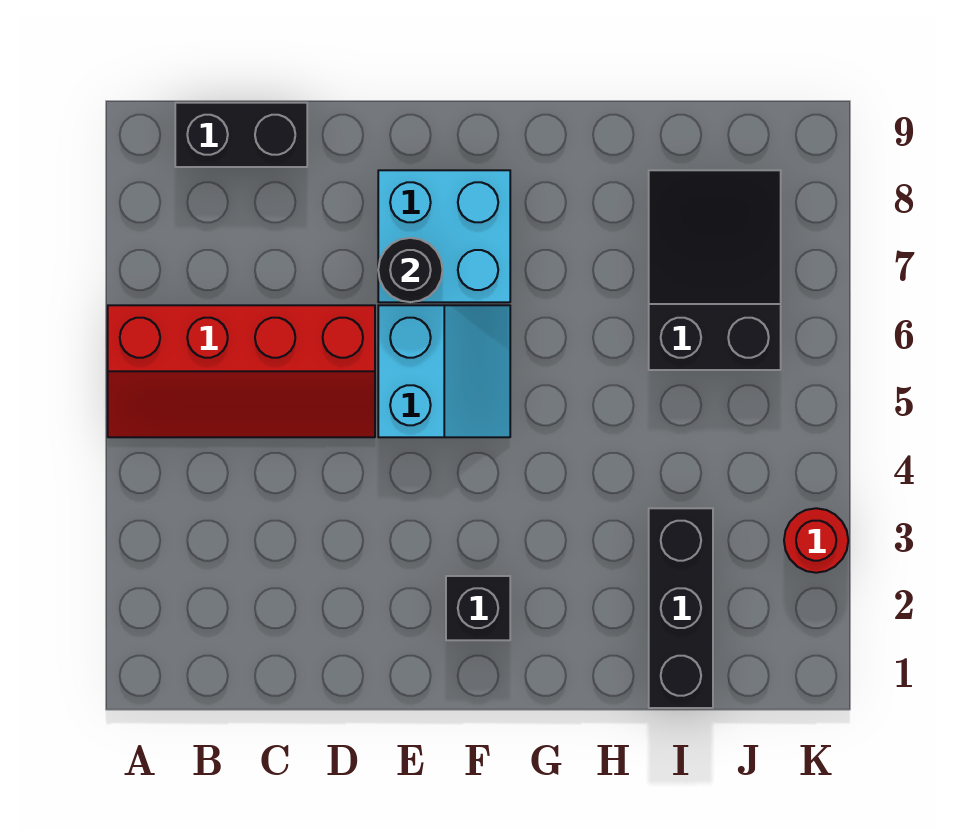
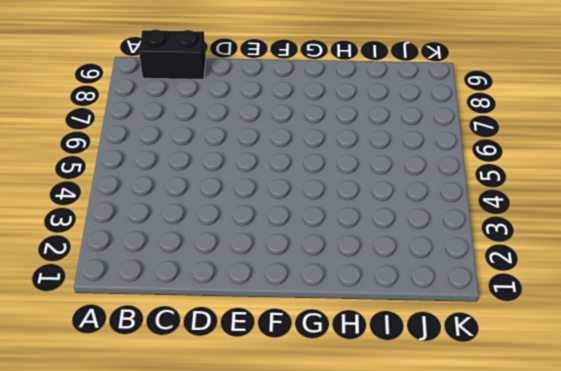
none -> red slope A5:D6 level 1 top 6
none -> cyan slope E5:F6 level 1 top E

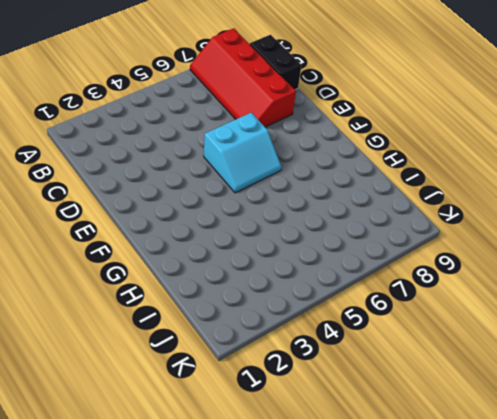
red slope A7:D8 level 1 top 8 -> red slope A5:D6 level 1 top 6
none -> cyan brick E7:F8 level 1
none -> black brick F2 level 1

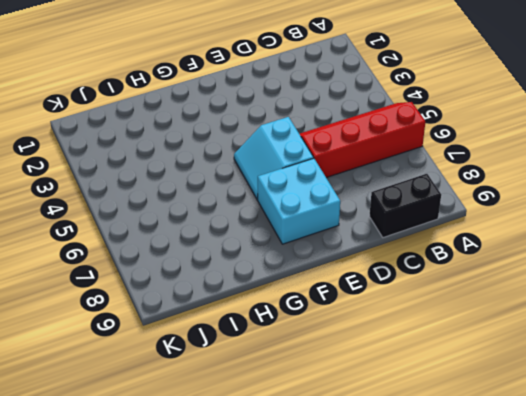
none -> black brick F2 level 1
none -> black brick I1:I3 level 1

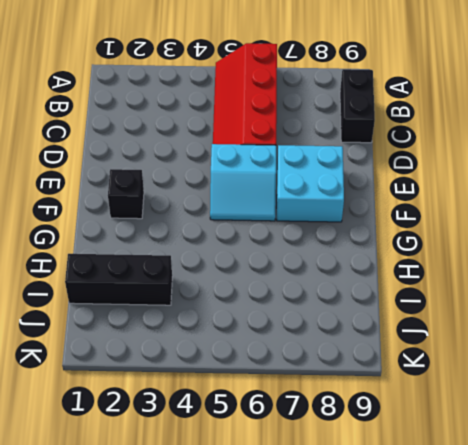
none -> black slope I6:J8 level 1 top 6
none -> red round brick K3 level 1

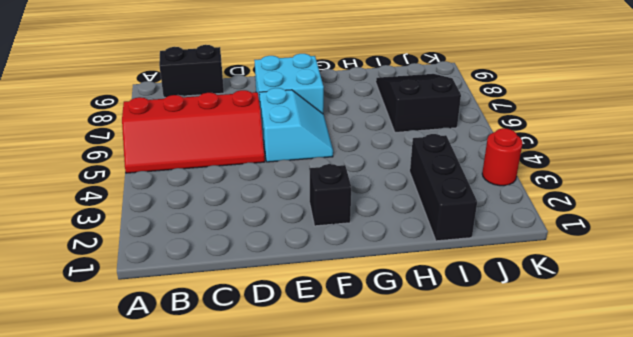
none -> black round brick E7 level 2

